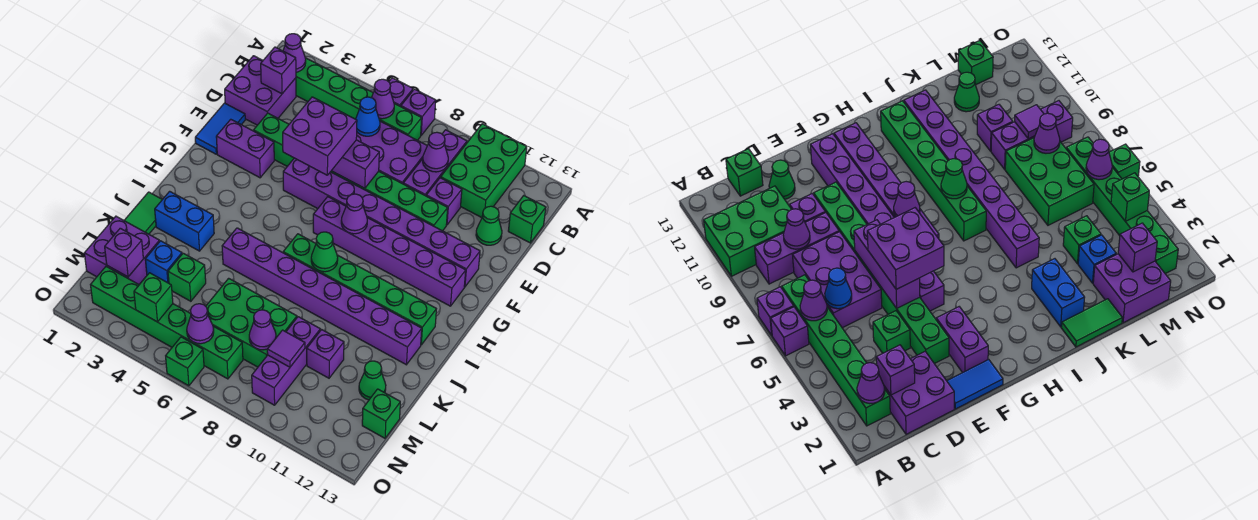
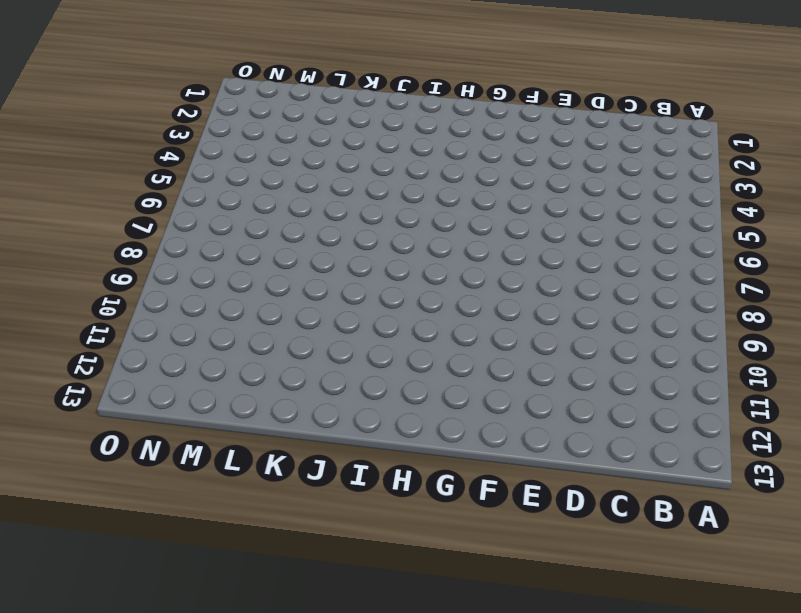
none -> purple brick A6 level 1
none -> purple brick A7 level 1
none -> green brick A10:C11 level 1
none -> green brick B2:B7 level 1

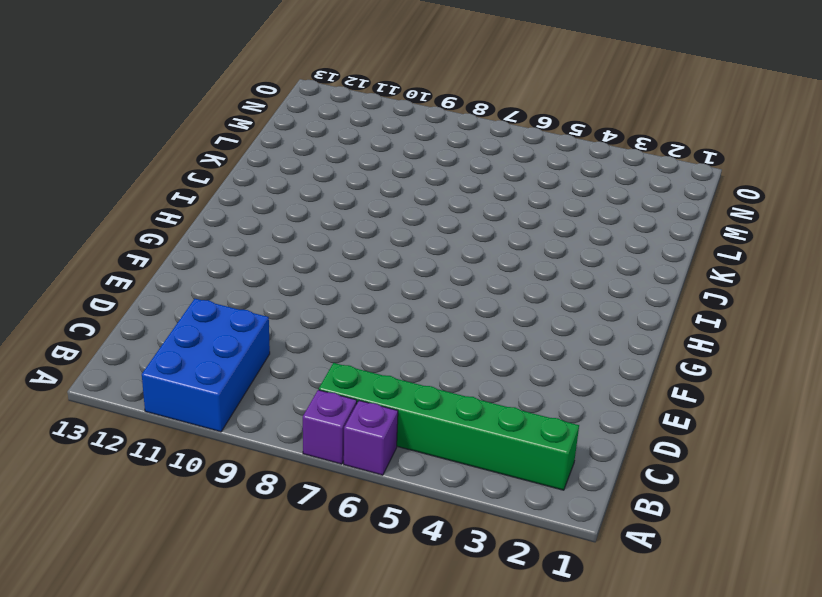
blue brick A10:C11 level 1 -> green brick A10:C11 level 1
none -> purple brick B9:D9 level 1
none -> purple brick C1:D2 level 1
none -> purple brick C6:D8 level 1
none -> green brick C13 level 1

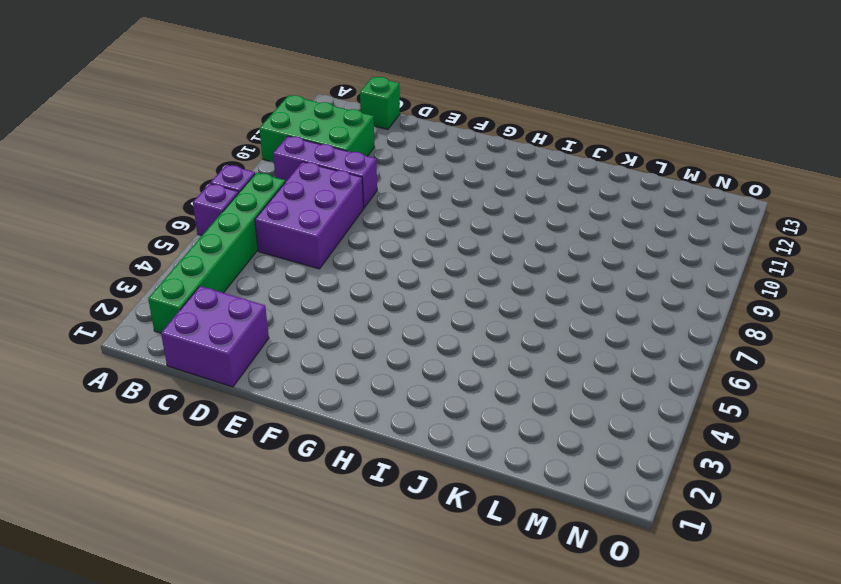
none -> green brick D4 level 1
none -> purple brick D10 level 1
none -> green cone D12 level 1
none -> blue tile E1:F1 level 1

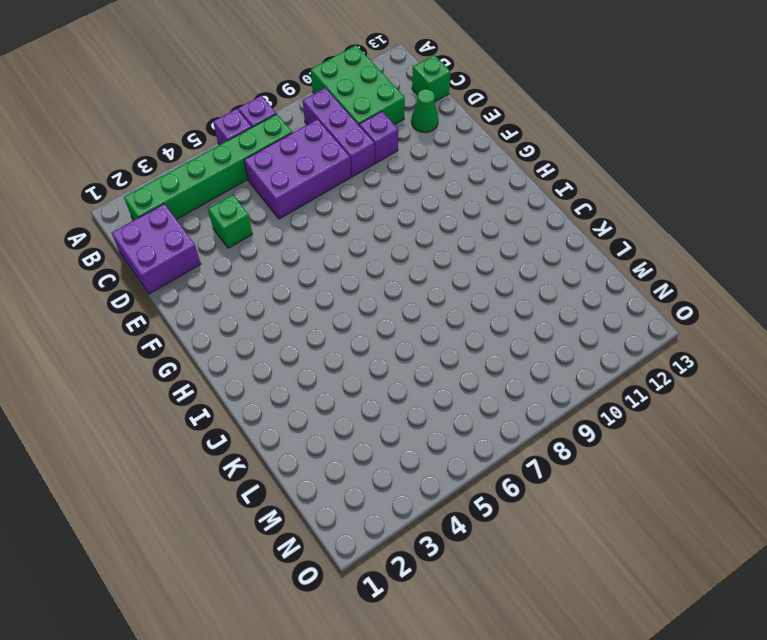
none -> blue tile E1:F1 level 1
none -> green brick E3:E10 level 1
none -> purple brick F2:F3 level 1
none -> purple brick F5:F12 level 1

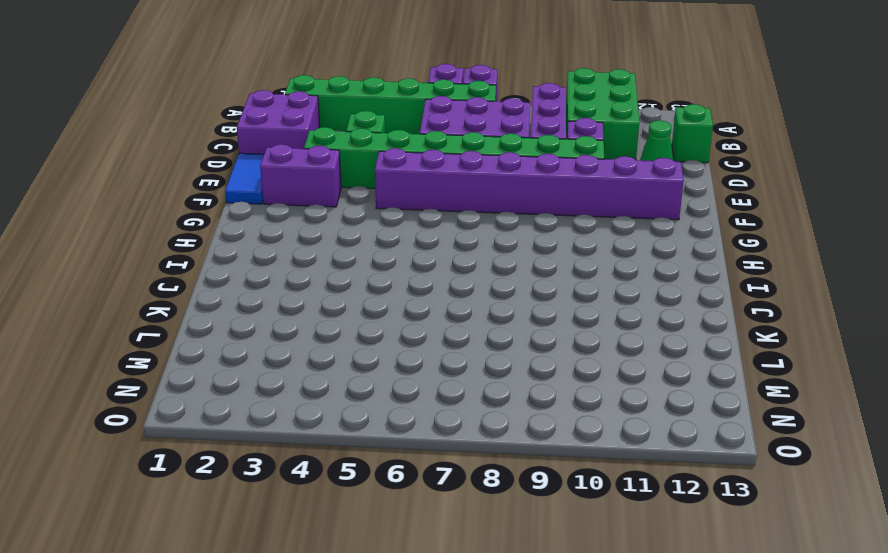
none -> purple brick G7:G12 level 1
none -> green brick I7:I12 level 1
none -> green tile J1:K1 level 1
none -> blue brick J2:J3 level 1

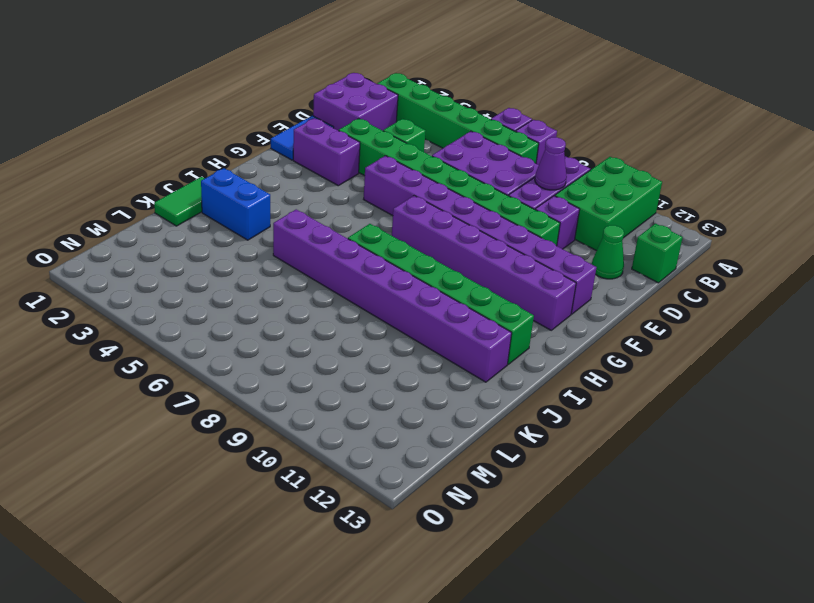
none -> purple brick L1:M2 level 1
none -> blue brick L3 level 1
none -> green brick L4 level 1
none -> green brick L6:M8 level 1

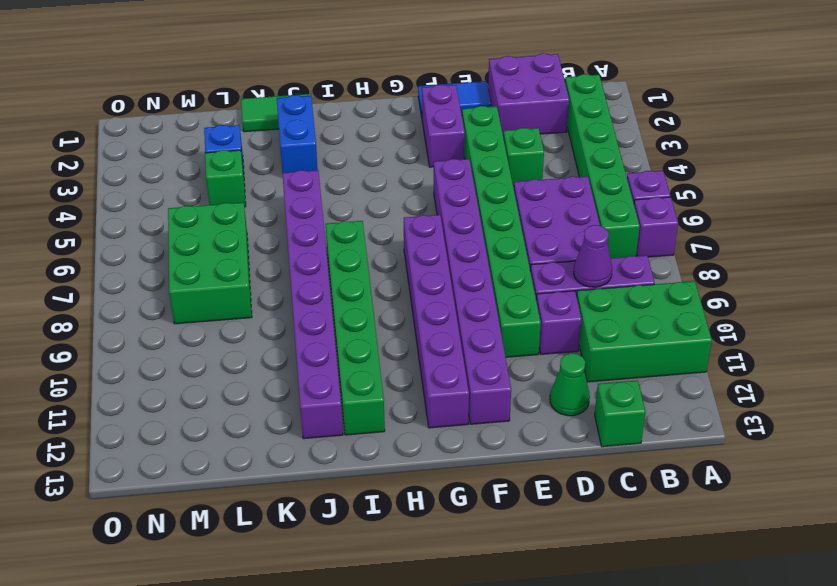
none -> purple brick L1:M2 level 1
none -> purple brick L9:N9 level 1
none -> purple brick L10 level 1
none -> green cone L12 level 1

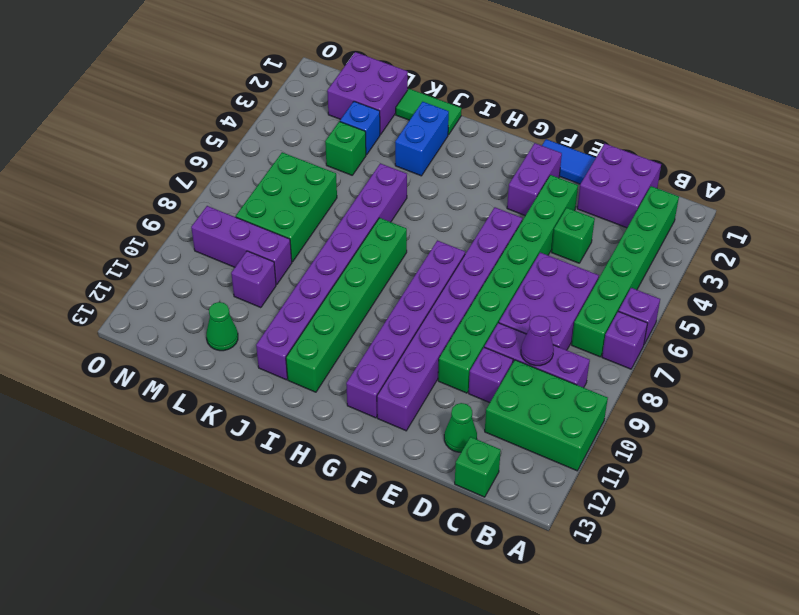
none -> green brick M13 level 1
none -> green brick N2:N7 level 1
none -> green brick O6 level 1
none -> purple cone B2 level 2

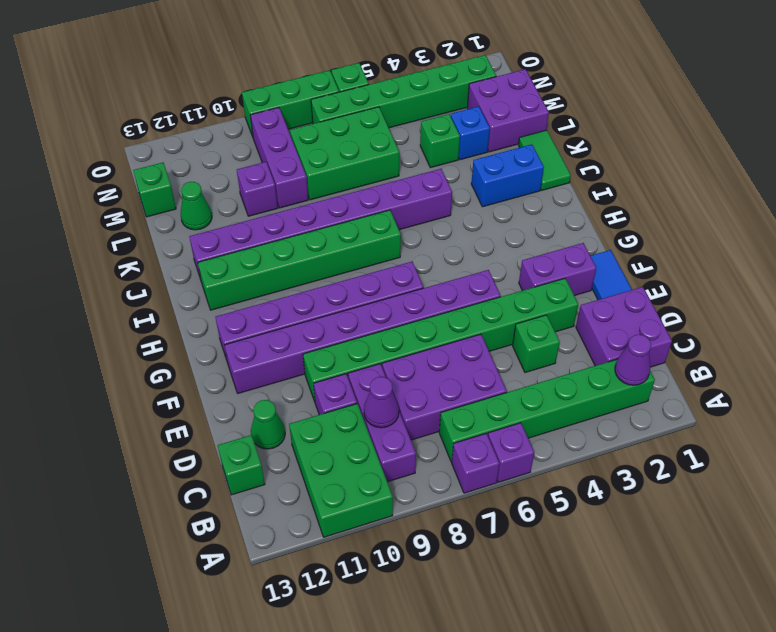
green brick O7:O9 level 1 -> none
none -> purple cone B6 level 2
none -> purple brick C2 level 2
none -> blue cone C6 level 2
none -> purple brick E5:E7 level 2

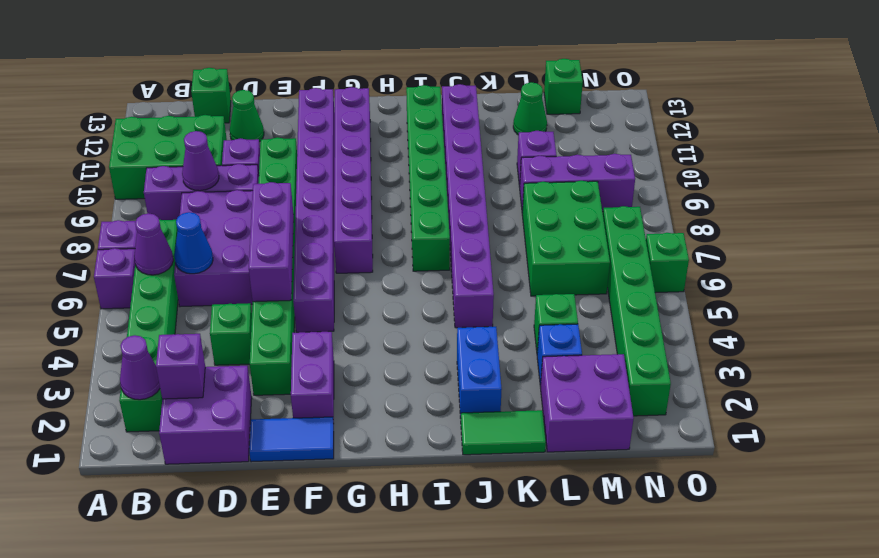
none -> purple cone G8 level 2
none -> green cone I8 level 2
none -> purple brick M2 level 2
none -> purple cone M8 level 2

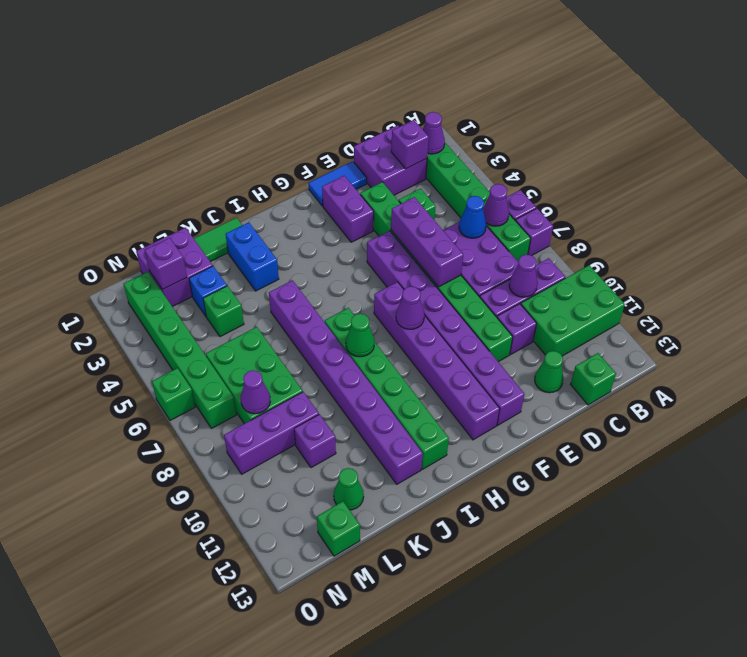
none -> purple tile M9 level 2
none -> green brick N4 level 2
none -> purple cone N6 level 2
none -> purple brick E5:F6 level 3

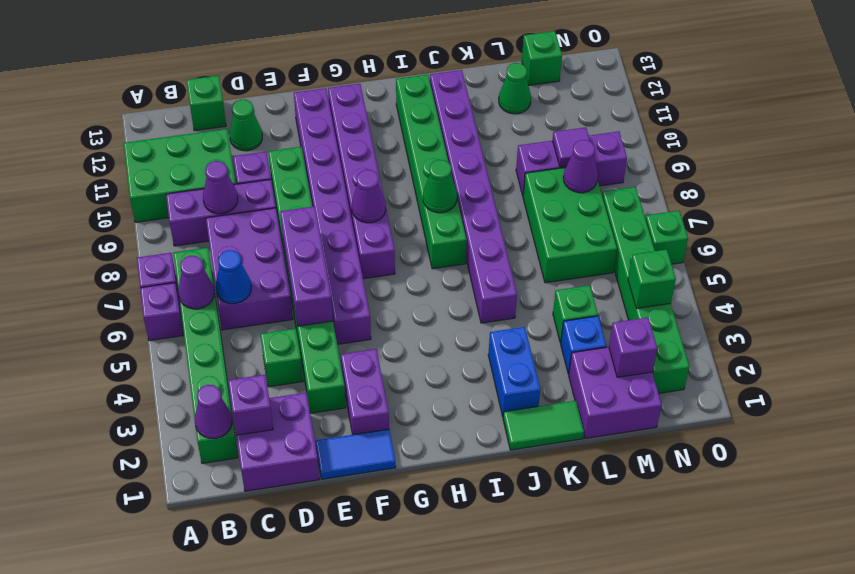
none -> purple brick L10 level 1
none -> purple cone N6 level 2
none -> purple brick E5:F6 level 3

